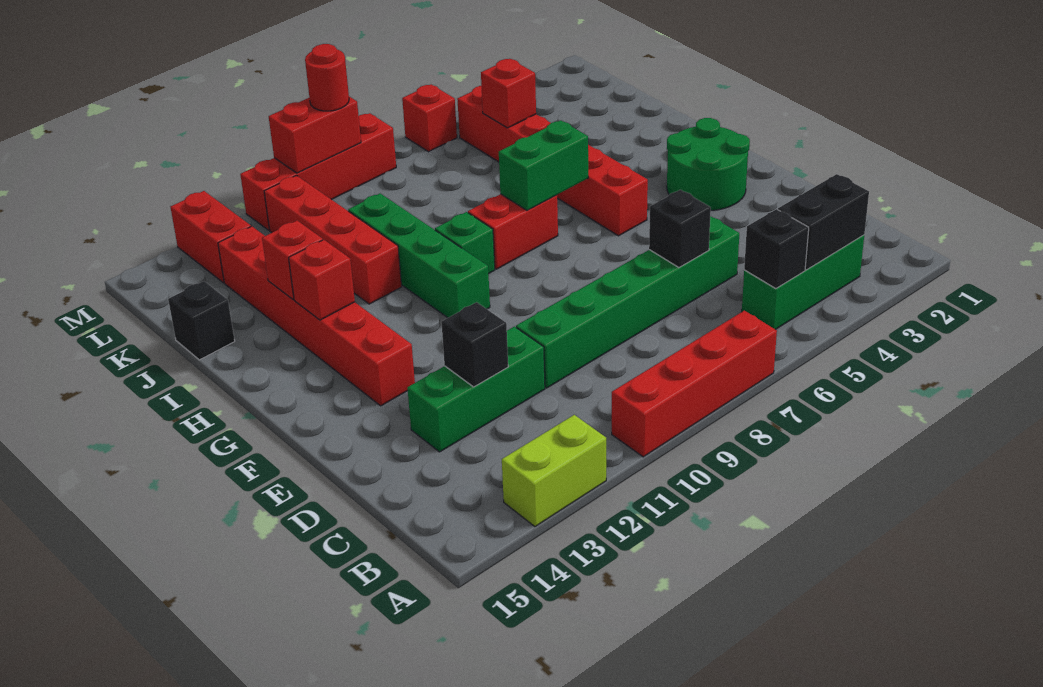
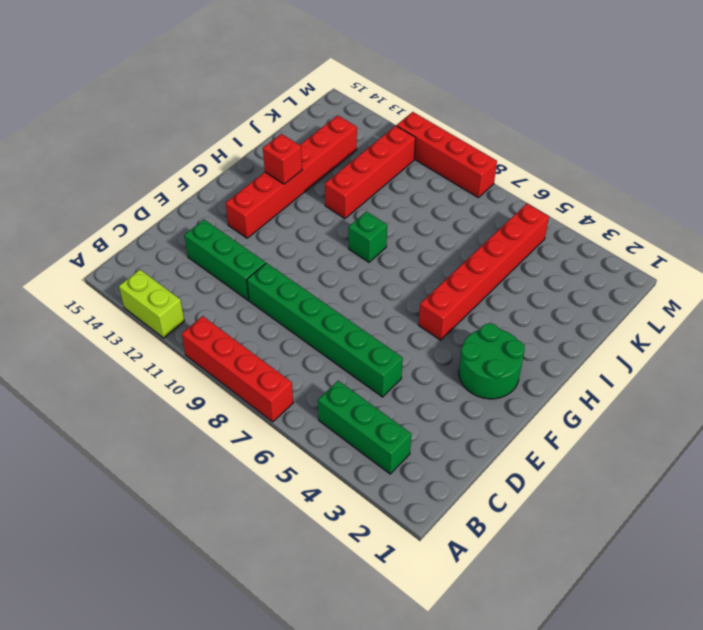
none -> green brick G10:J10 level 1
none -> red brick H7:H8 level 1
none -> black brick J15 level 1

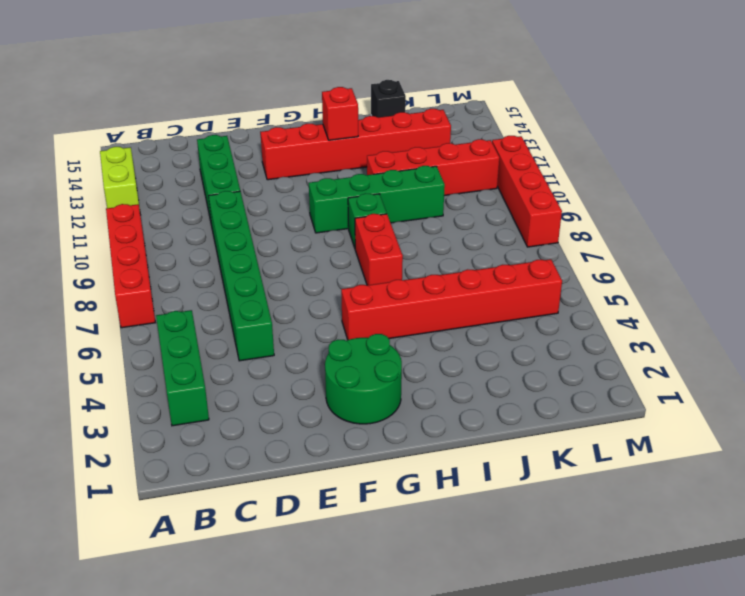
none -> red brick L13:M13 level 1
none -> red brick M6 level 1
none -> black brick B3:B4 level 2

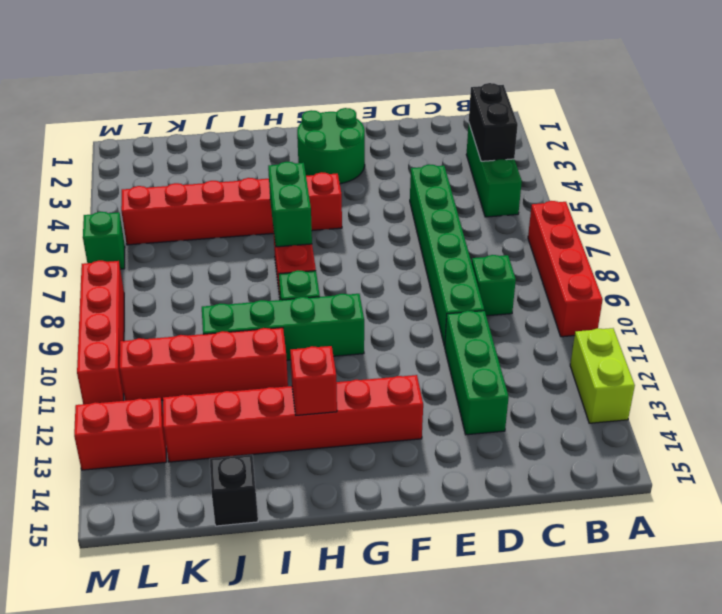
green brick C9 level 1 -> none
green brick M6 level 1 -> red brick M6 level 1
none -> black brick B5 level 2
none -> black brick D6 level 2
none -> black brick D12 level 2

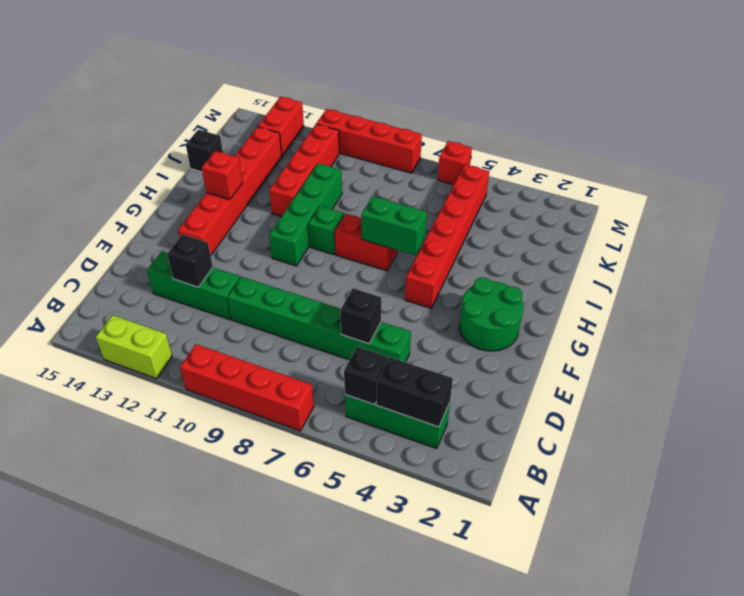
none -> red brick I13 level 2
none -> red brick K5 level 2
none -> red brick M9:M10 level 2

